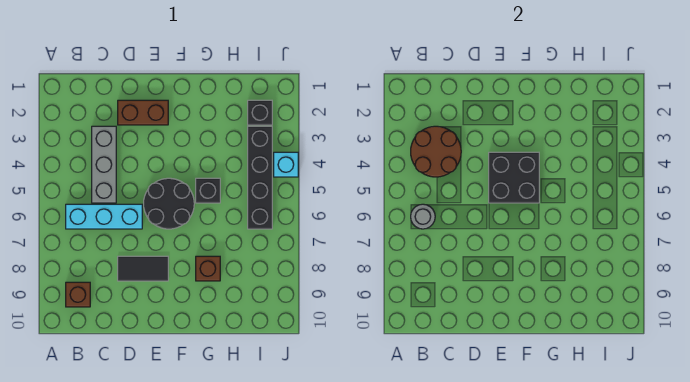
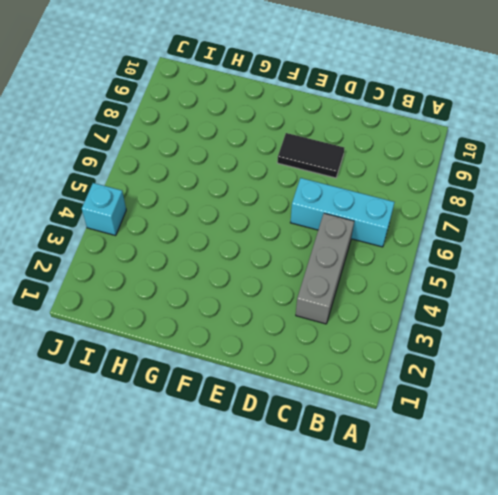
none -> brown brick B9 level 1
none -> brown brick D2:E2 level 1
none -> black round brick E5:F6 level 1

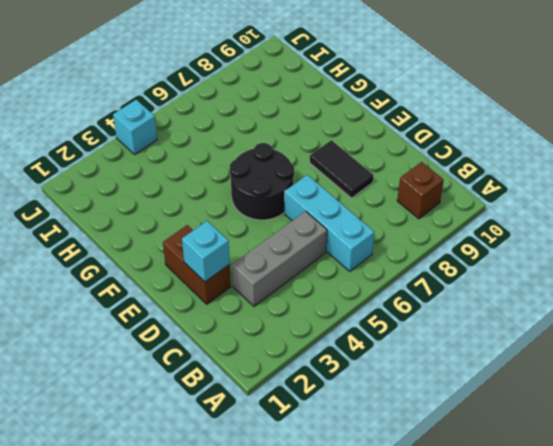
cyan brick D2 level 2 -> none
none -> black brick G5 level 1
none -> brown brick G8 level 1
none -> black brick I2 level 1

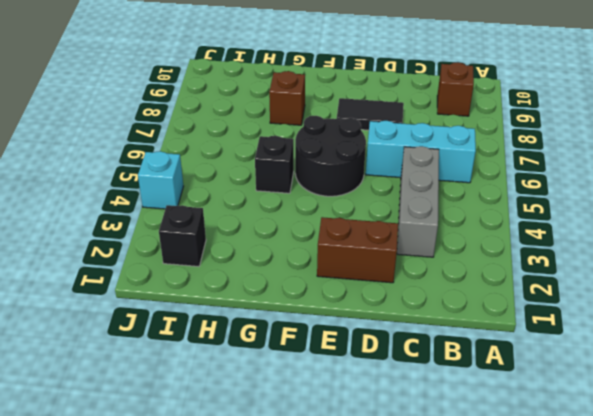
none -> black brick I3:I6 level 1
none -> brown round brick B3:C4 level 2
none -> grey round brick B6 level 2

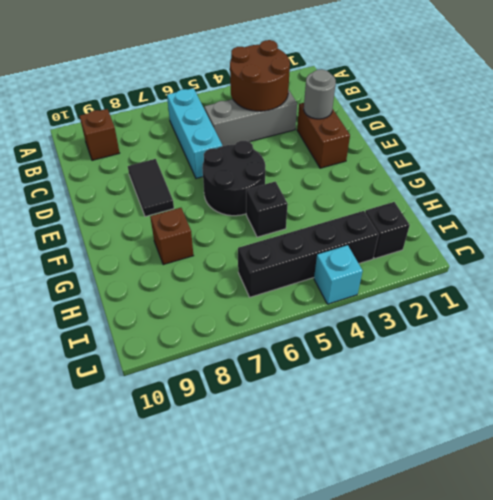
grey round brick D2 level 2 -> grey round brick B6 level 2
none -> black brick E4:F5 level 2

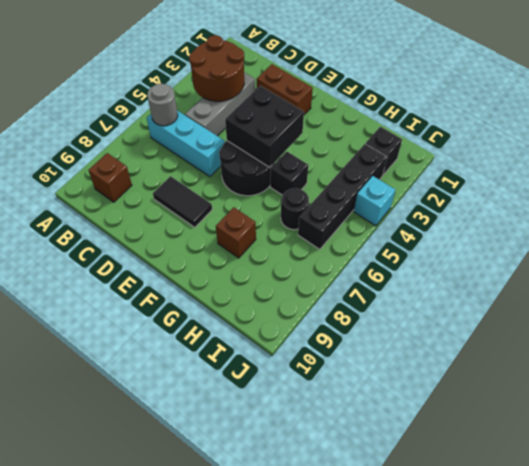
black round brick H6 level 1 -> none

